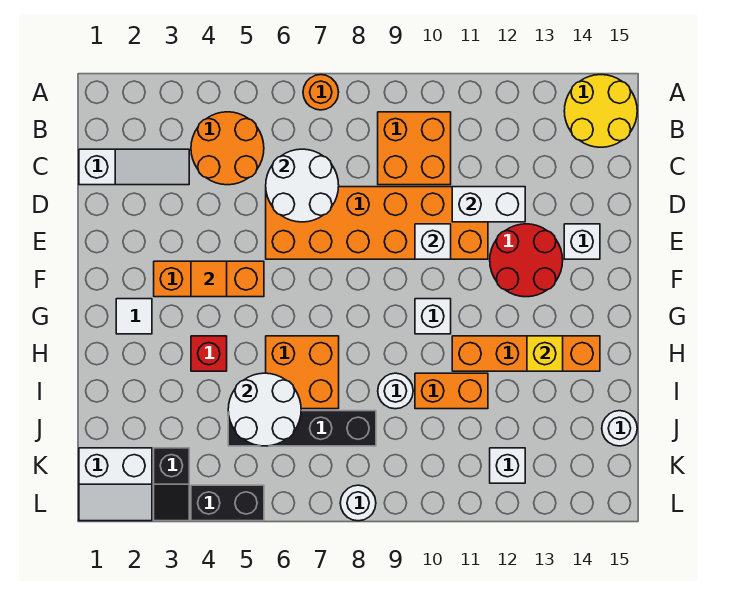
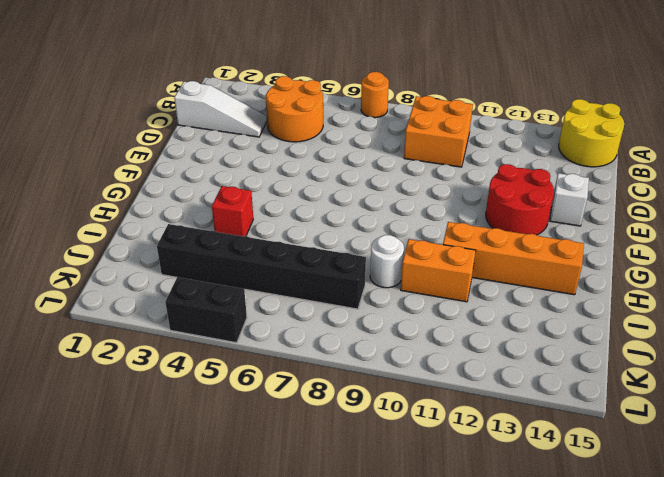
black brick J3:J8 level 1 -> black brick J5:J8 level 1
none -> orange brick D6:E11 level 1
none -> orange brick F3:F5 level 1
none -> white tile G2 level 1

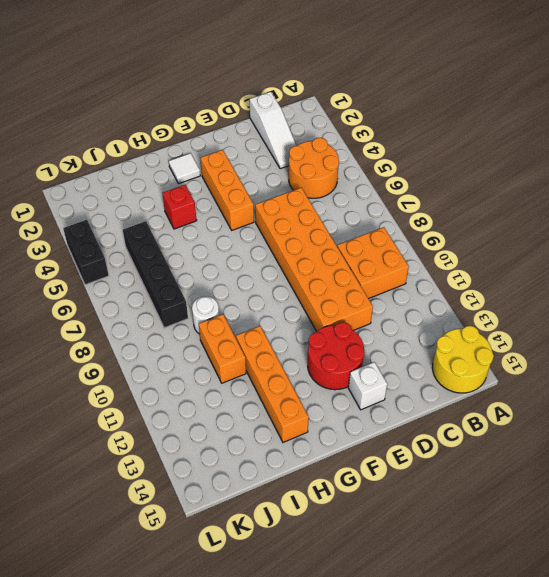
none -> orange round brick A7 level 1
none -> white brick G10 level 1
none -> orange brick H6:I7 level 1

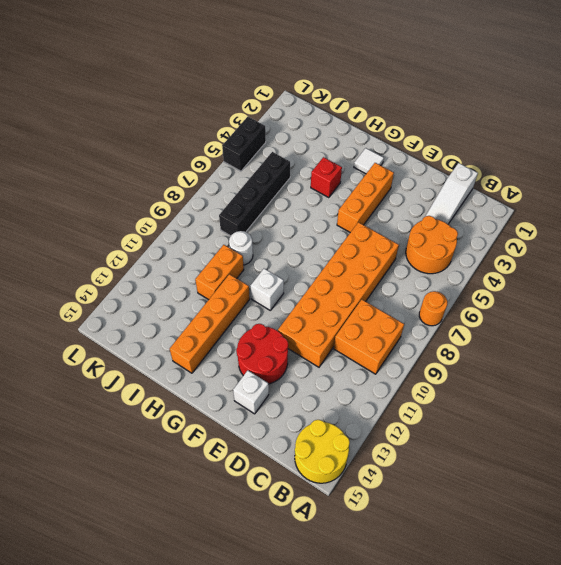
none -> orange brick H6:I7 level 1
none -> white round brick J15 level 1
none -> white slope K1:L2 level 1 top K

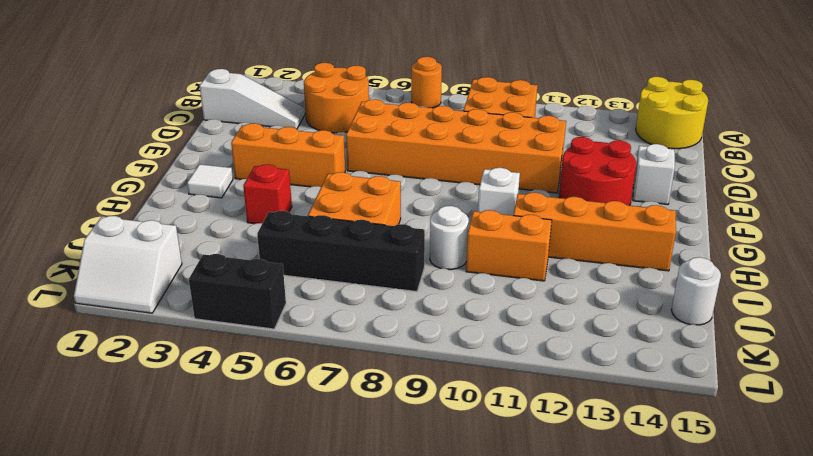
none -> black slope K3:L3 level 1 top K
none -> white brick K12 level 1
none -> white round brick L8 level 1

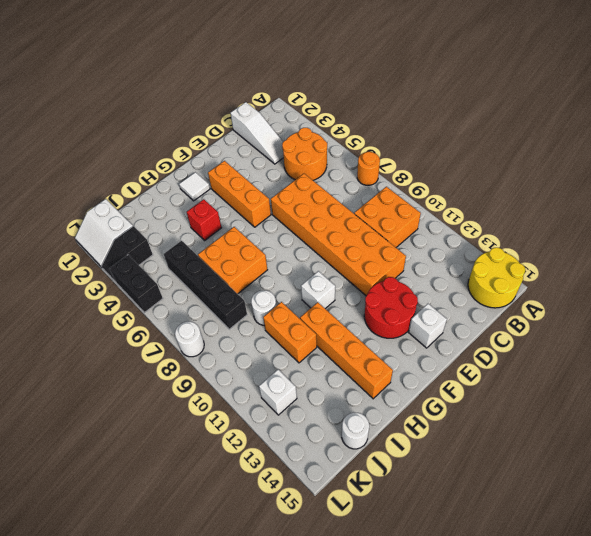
none -> white round brick C6:D7 level 2
none -> white brick D11:D12 level 2
none -> white brick E10 level 2

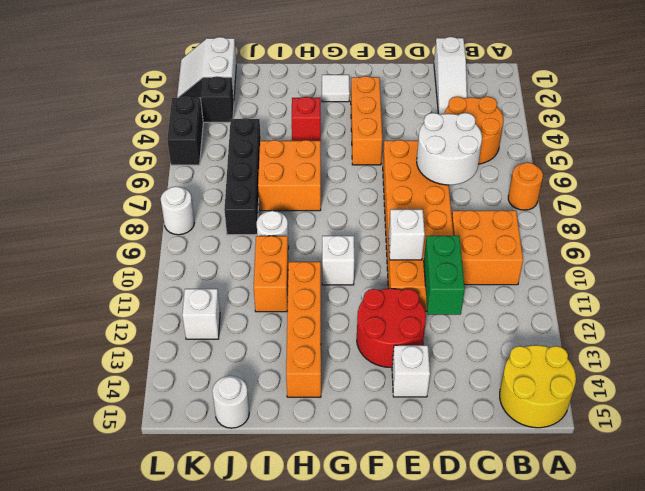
green brick D11:D12 level 2 -> white brick D11:D12 level 2
none -> orange tile F4 level 2
none -> yellow brick H13 level 2
none -> white round brick I5:J6 level 2

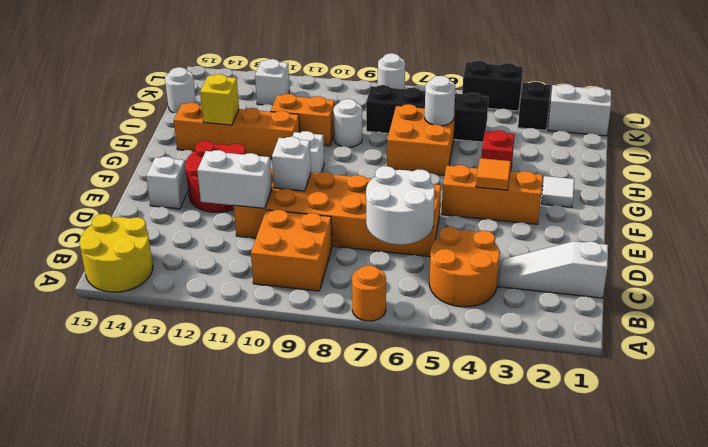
white round brick I6 level 2 -> white round brick I5:J6 level 2

